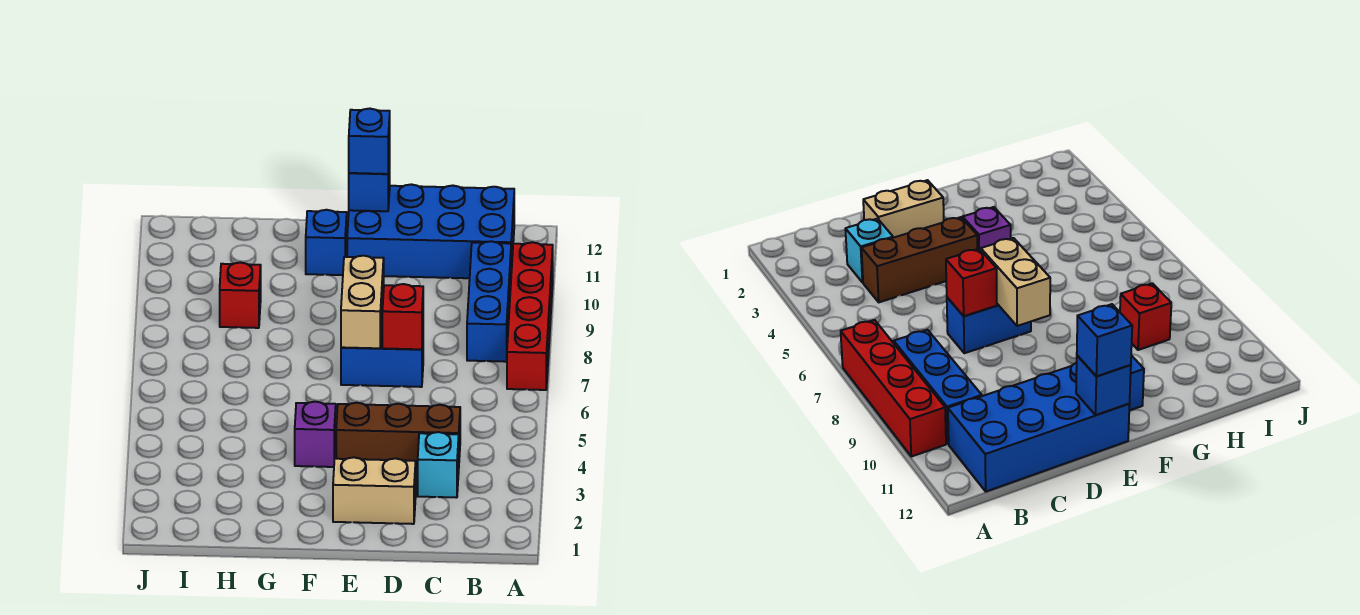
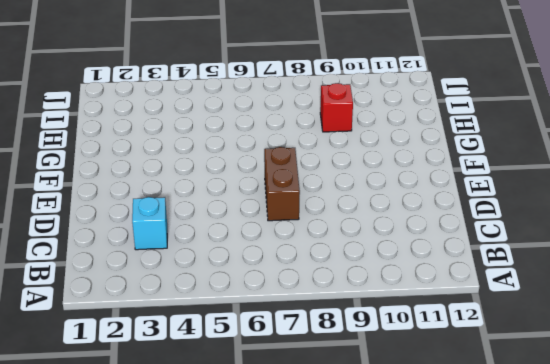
brown brick D7:E7 level 1 -> blue brick D7:E7 level 1
none -> red brick A7:A10 level 1
none -> blue brick B8:B10 level 1
none -> blue brick B11:E12 level 1

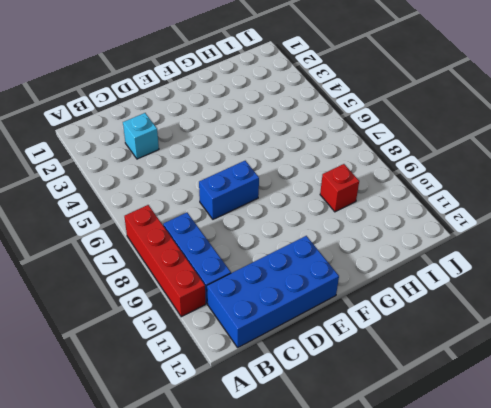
none -> brown brick C4:E4 level 1
none -> tan brick D2:E2 level 1
none -> purple brick F4 level 1

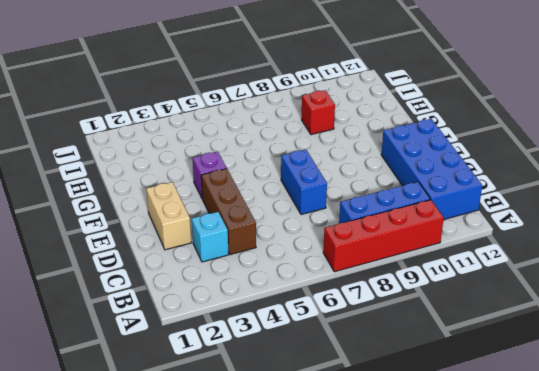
none -> blue brick F11 level 1
none -> red brick D7 level 2
none -> tan brick E7:E8 level 2

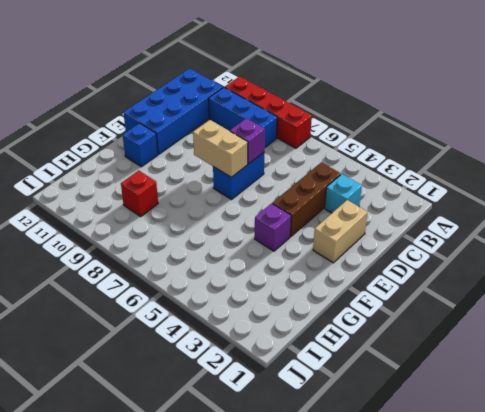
purple brick D7 level 2 -> red brick D7 level 2
none -> blue brick E12 level 2
none -> blue brick E12 level 3

